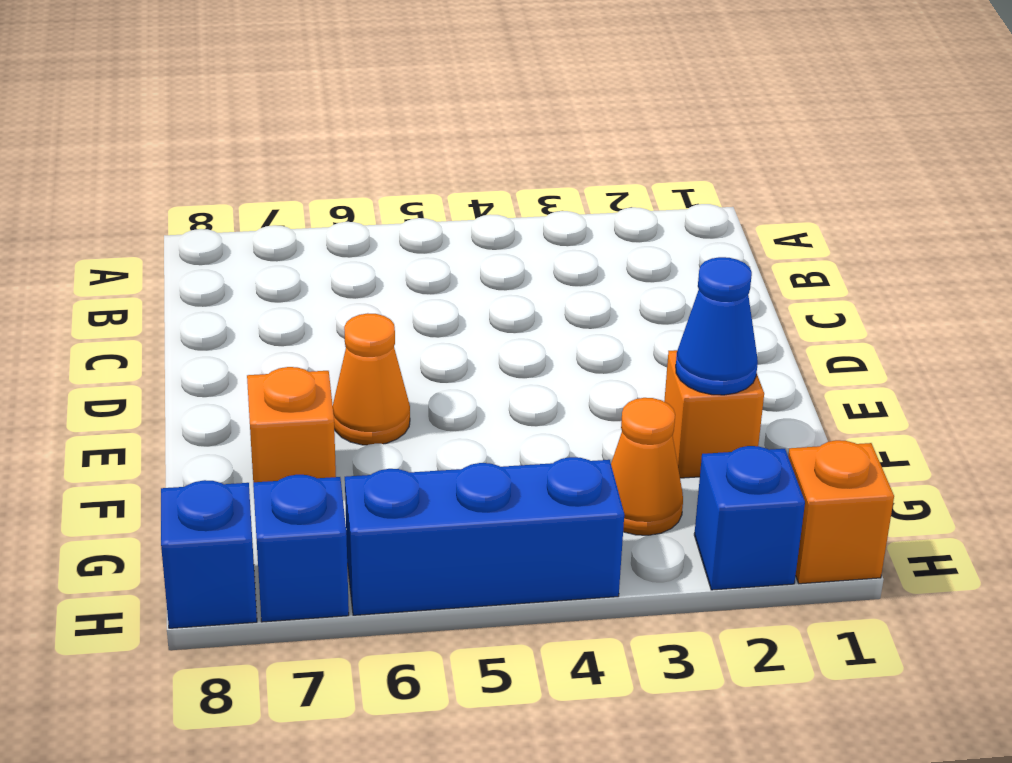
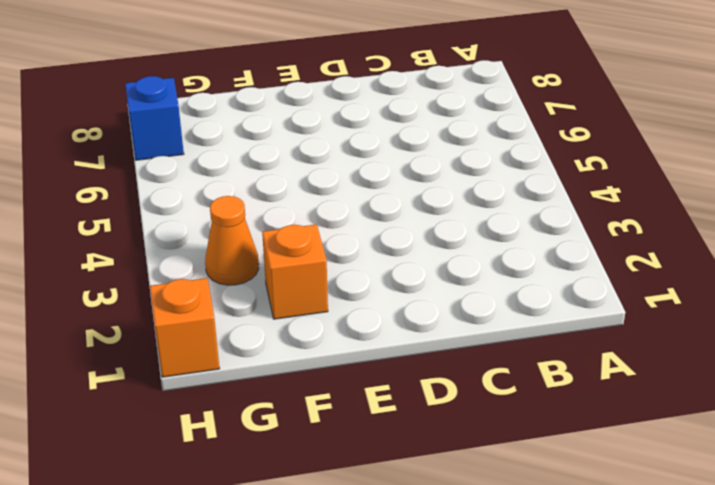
none -> orange cone E6 level 1
none -> orange brick F7 level 1

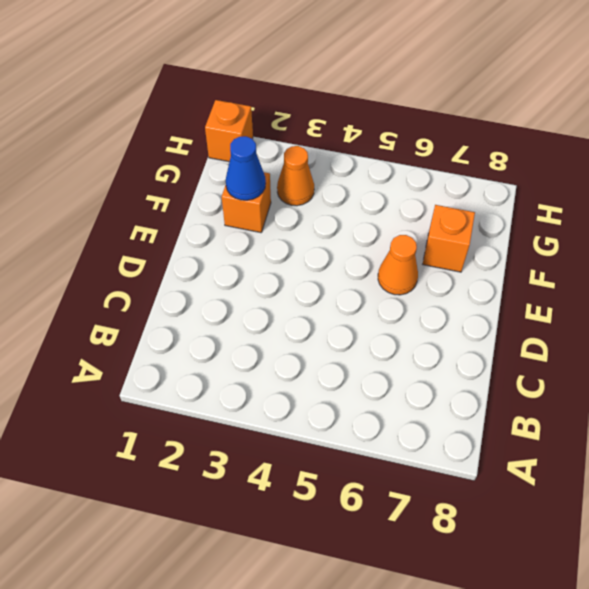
none -> blue brick H2 level 1
none -> blue brick H4:H6 level 1

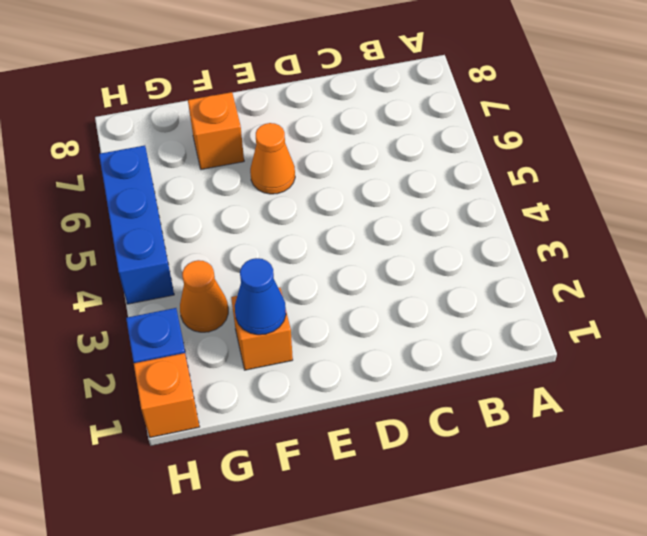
none -> blue brick H7 level 1
none -> blue brick H8 level 1

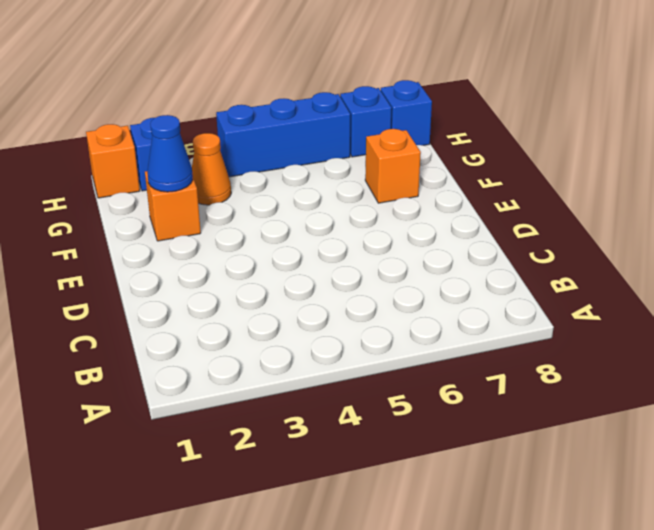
none -> orange cone E6 level 1

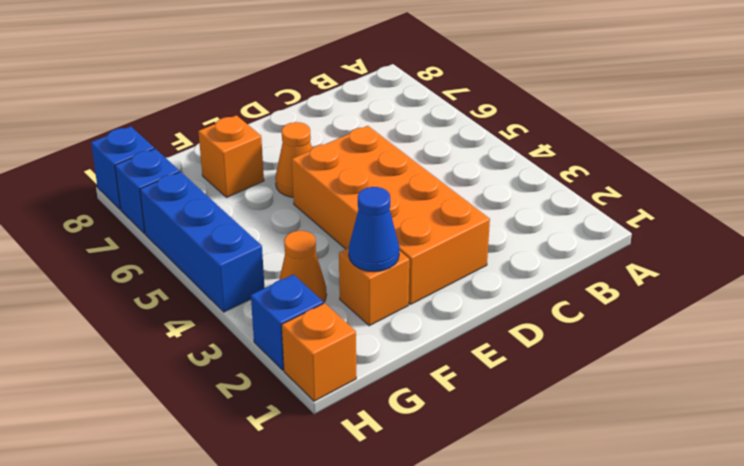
orange brick D2:E5 level 1 -> none

